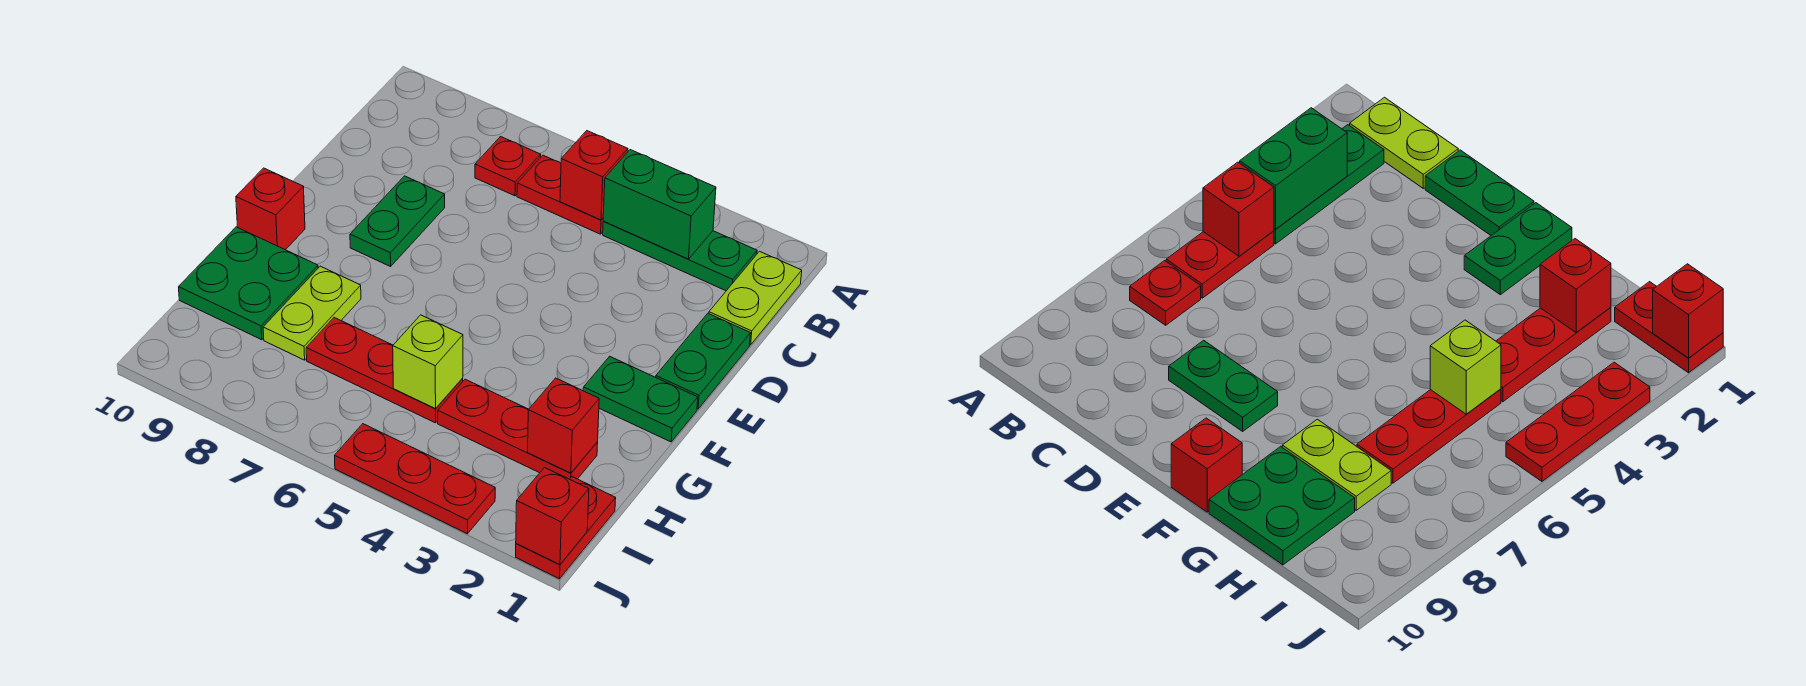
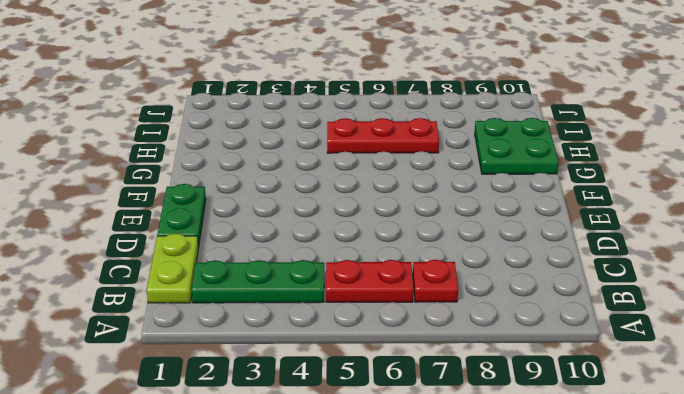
none -> green plate D8:E8 level 1
none -> green plate F1:F2 level 1
none -> red brick F10 level 1

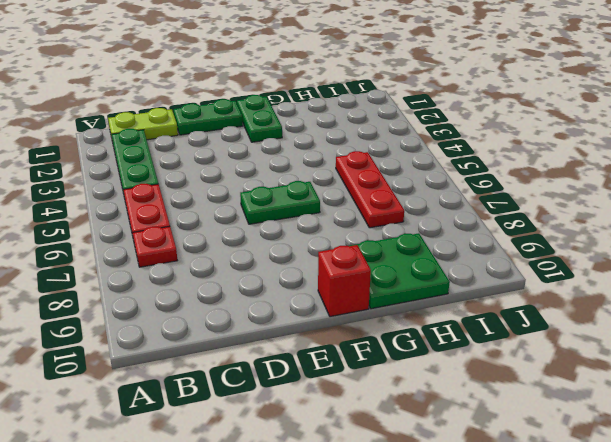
green plate E6:F6 level 1 -> green plate D8:E8 level 1
none -> lime plate G8:H8 level 1
none -> red plate H2:H4 level 1
none -> red plate I1:J1 level 1

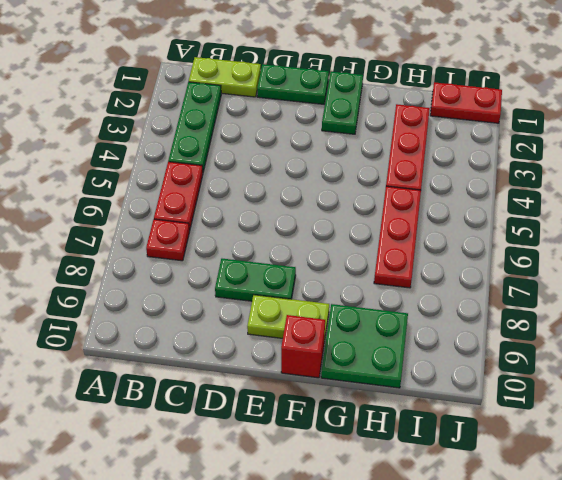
lime plate E9:F9 level 1 -> lime plate G8:H8 level 1
none -> red plate J3:J5 level 1
none -> green brick B3:B4 level 2
none -> red brick B5 level 2

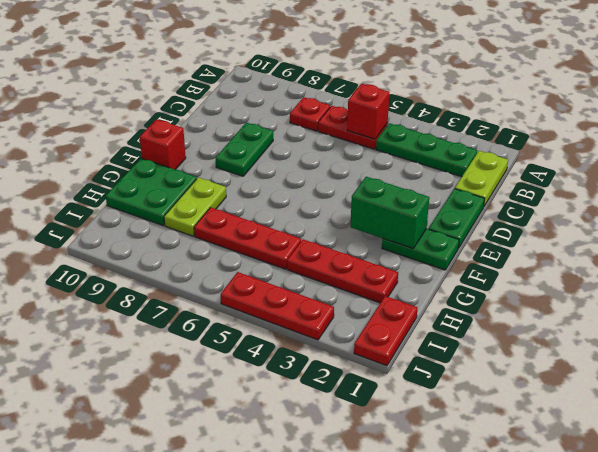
green brick F2:F3 level 2 -> green brick B3:B4 level 2
none -> red brick H2 level 2
none -> lime brick H5 level 2
none -> red brick J1 level 2

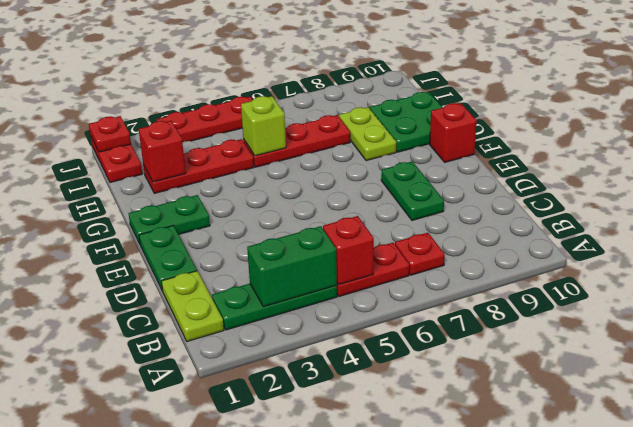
red plate J1 level 2 -> red brick J1 level 2

